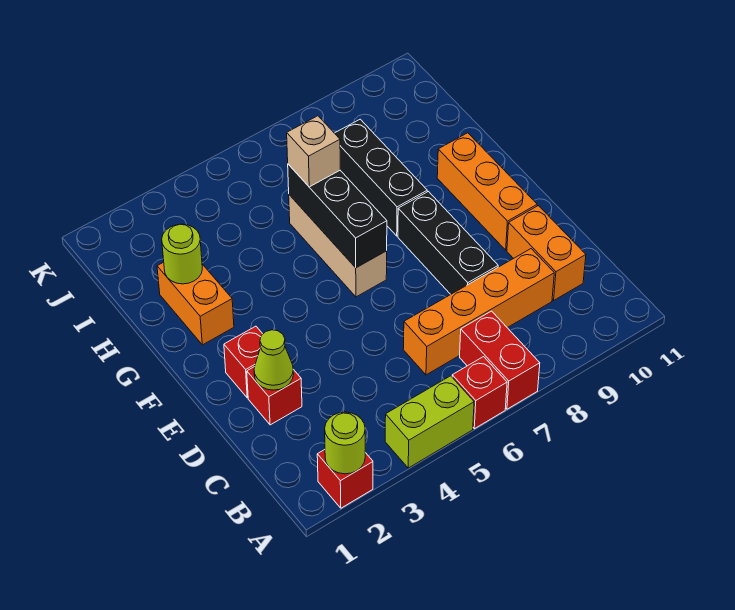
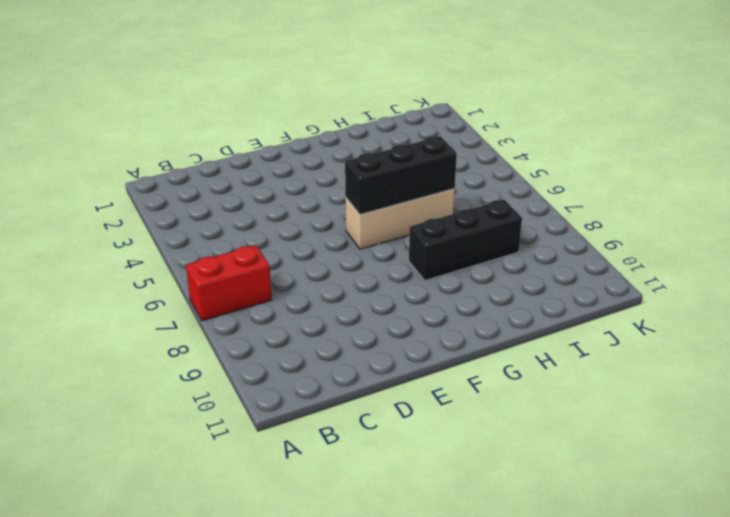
none -> red brick A2 level 1
none -> lime brick A4:A5 level 1
none -> red brick A6 level 1

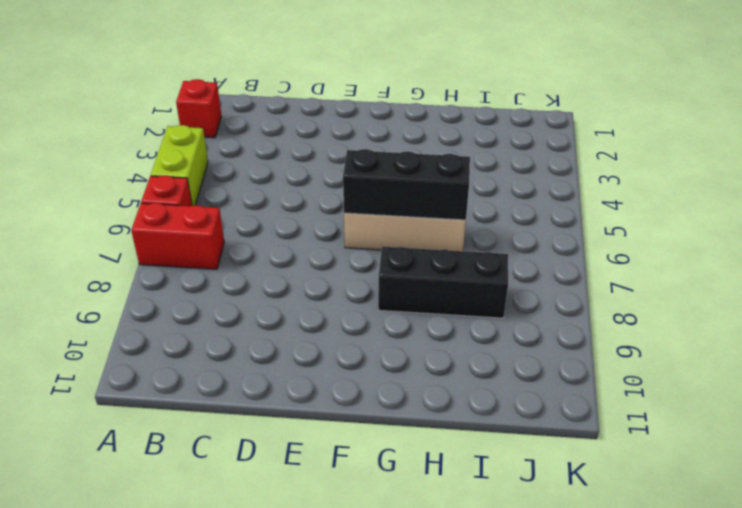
none -> orange brick C6:C9 level 1
none -> orange brick C10:D10 level 1
none -> red brick D2 level 1

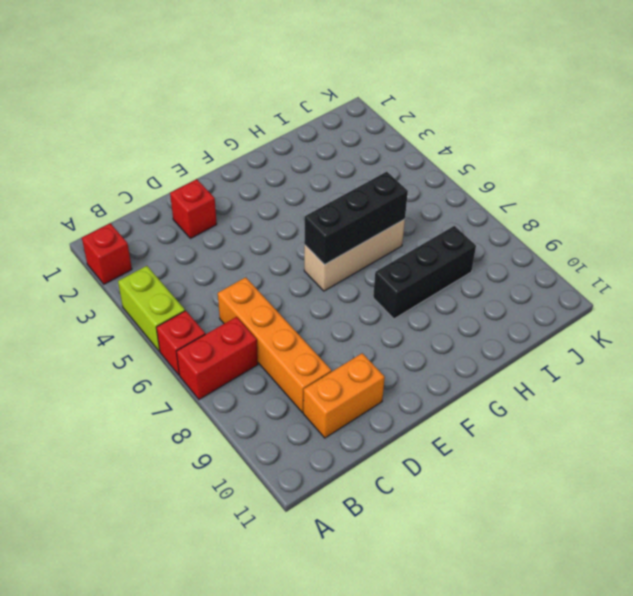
none -> black brick D8:F8 level 1
none -> red brick E2 level 1
none -> orange brick E10:G10 level 1

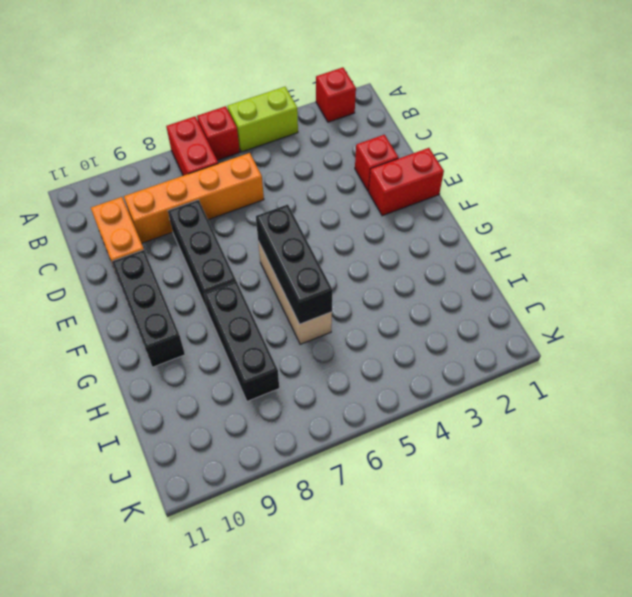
red brick E1:E2 level 1 -> red brick E2 level 1
black brick E10:G10 level 1 -> orange brick E10:G10 level 1
none -> orange brick G2:H2 level 1
none -> lime round brick A2 level 2
none -> lime cone D2 level 2

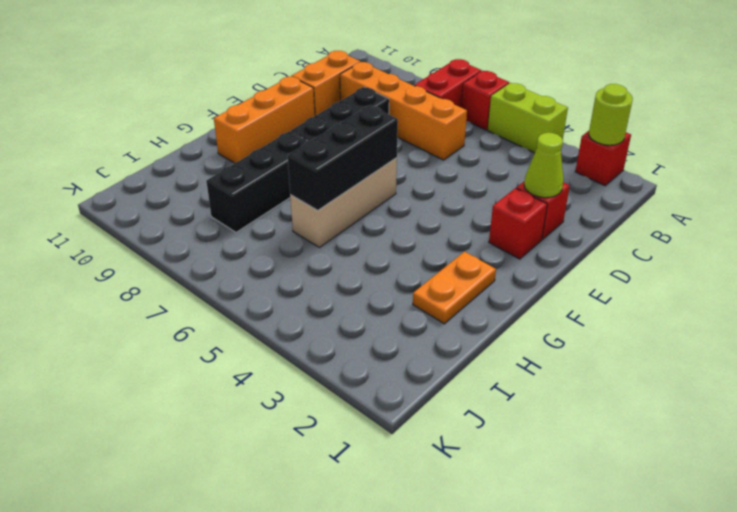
orange plate G2:H2 level 1 -> orange brick G2:H2 level 1
none -> lime round brick H2 level 2
none -> tan brick H6 level 3

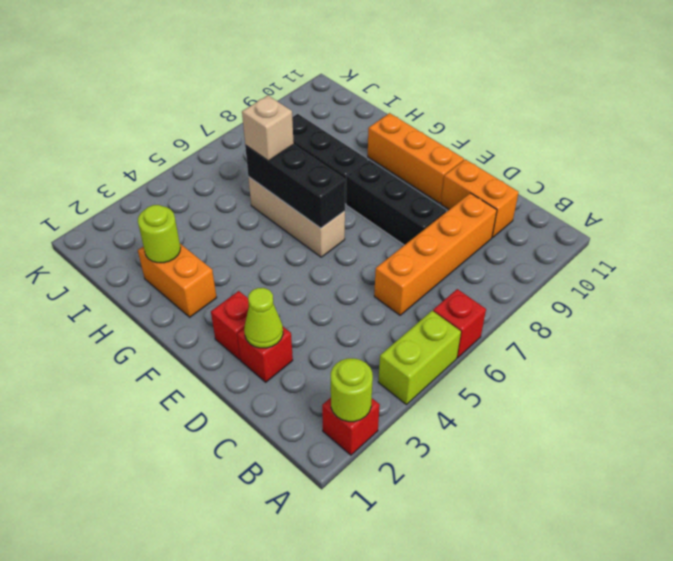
none -> red brick A7:B7 level 1

